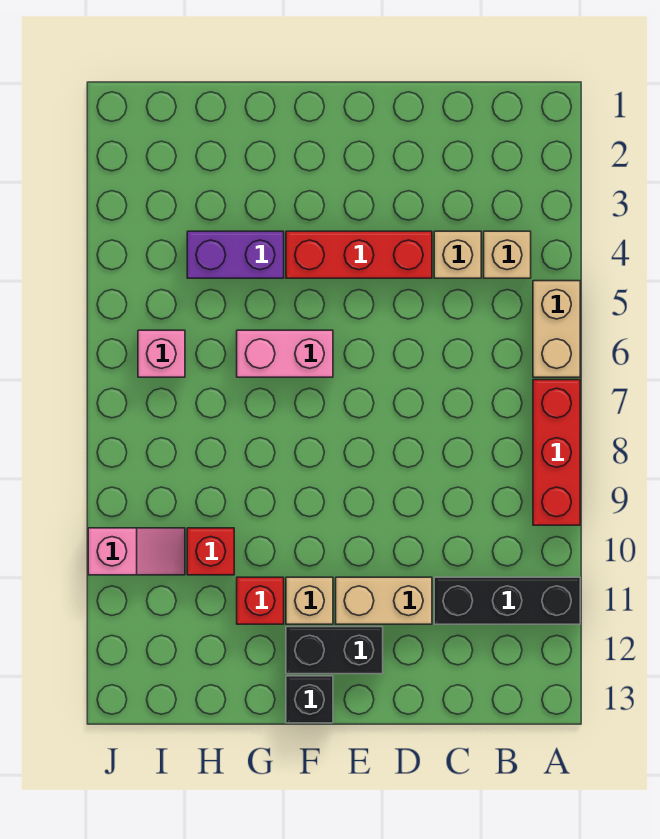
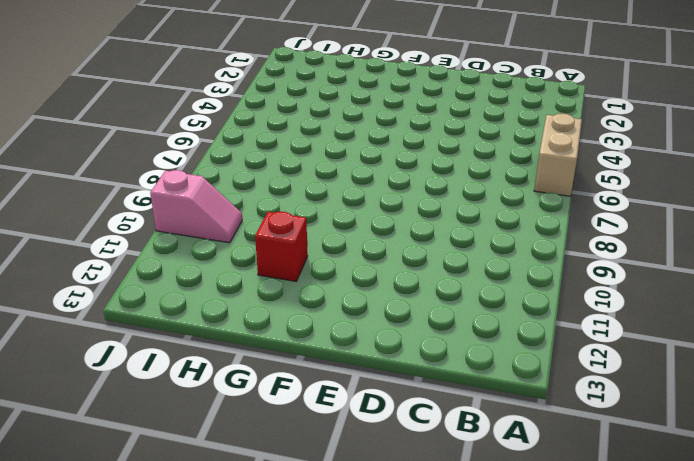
none -> red brick A7:A9 level 1
none -> black brick A11:C11 level 1
none -> tan brick B4 level 1

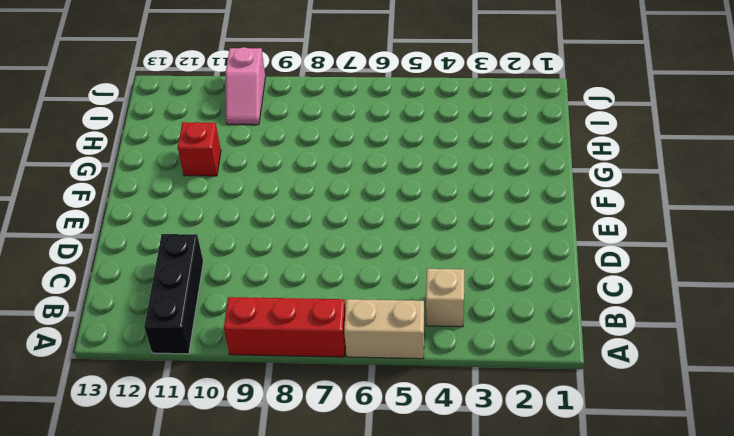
none -> tan brick C4 level 1
none -> red brick D4:F4 level 1
none -> tan brick D11:E11 level 1

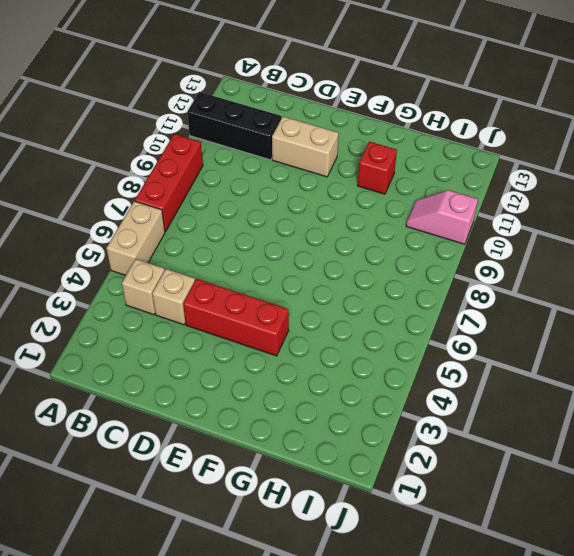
none -> black brick E12:F12 level 1
none -> pink brick F6:G6 level 1
none -> tan brick F11 level 1

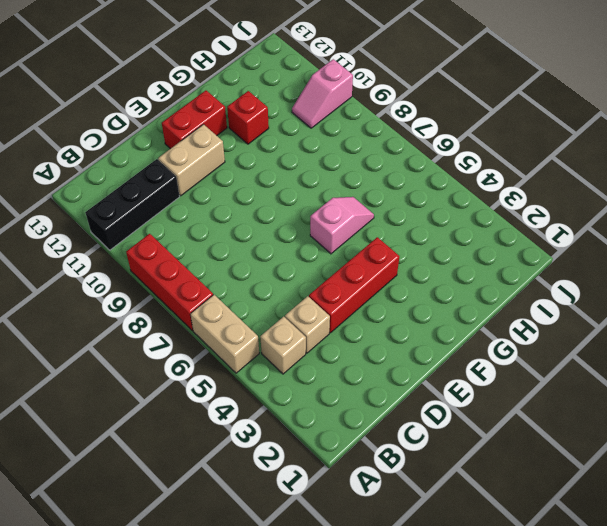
red brick E12:F12 level 1 -> black brick E12:F12 level 1
pink slope F6:G6 level 1 top F -> pink brick F6:G6 level 1
none -> tan brick F11 level 1
none -> black brick F13 level 1
none -> purple brick G4:H4 level 1

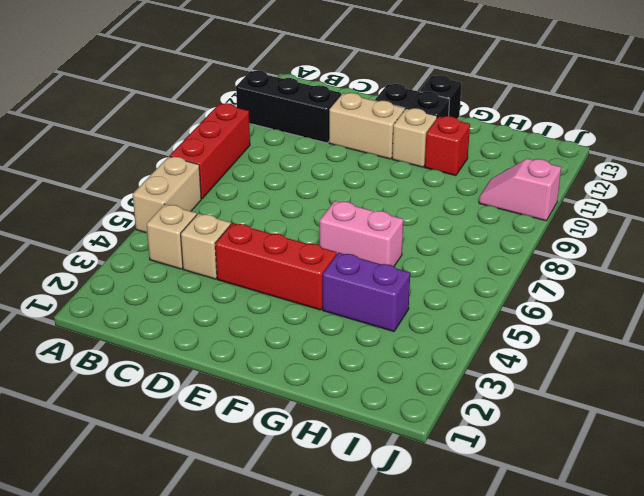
none -> red brick H10 level 1
none -> pink brick I6 level 1

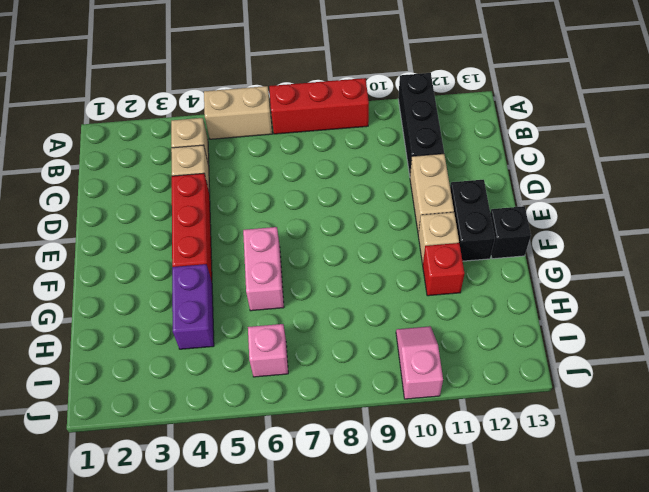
none -> red brick H10 level 1

